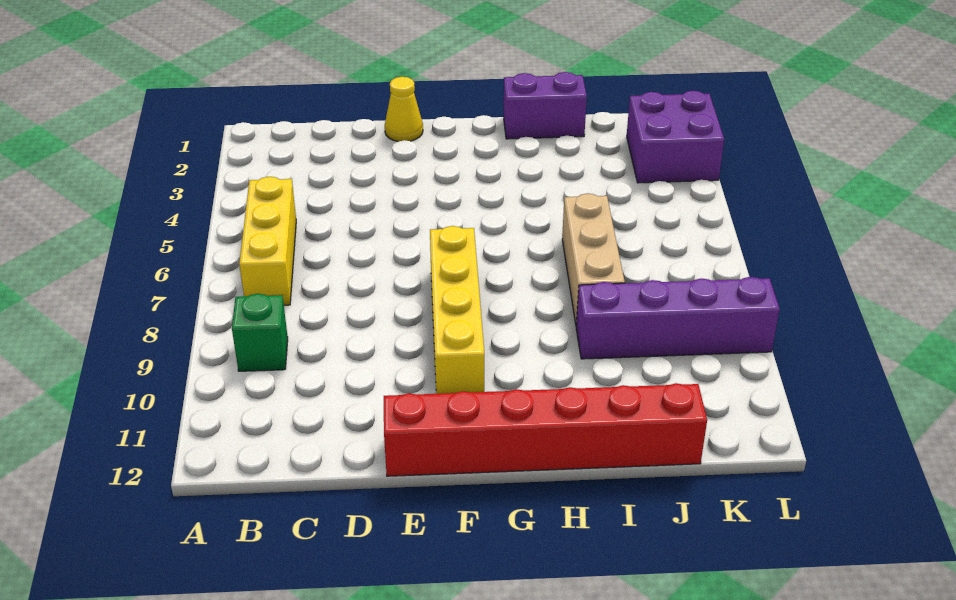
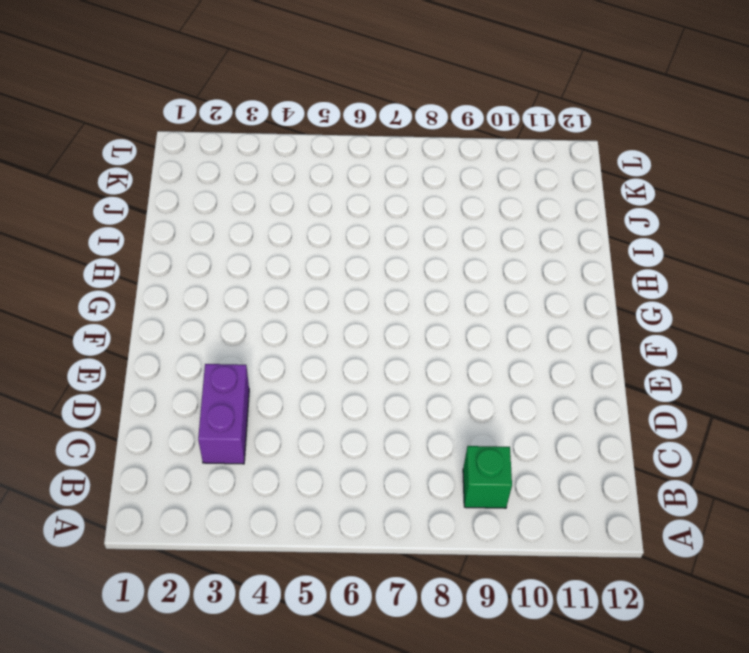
purple brick C3:D3 level 1 -> purple brick H1:I1 level 1
none -> yellow brick B5:B7 level 1
none -> yellow cone E1 level 1

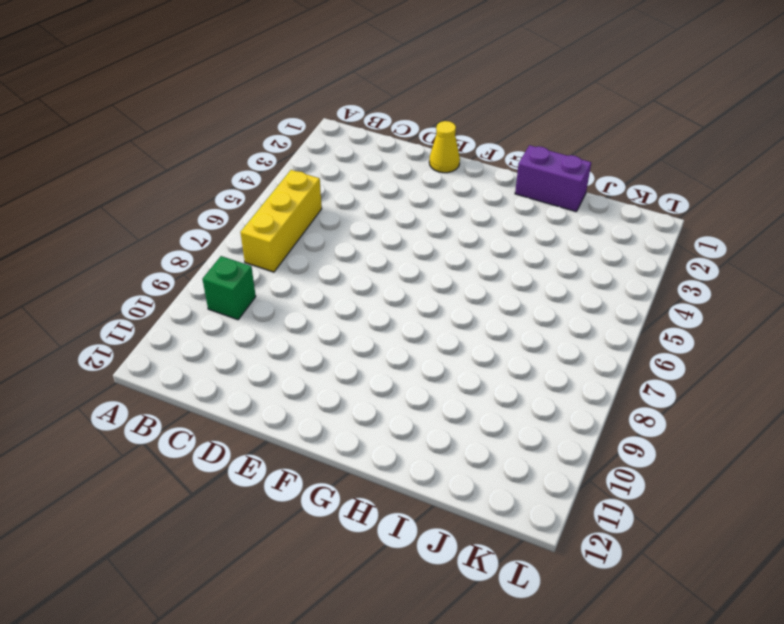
none -> red brick E12:J12 level 1
none -> yellow brick F7:F10 level 1

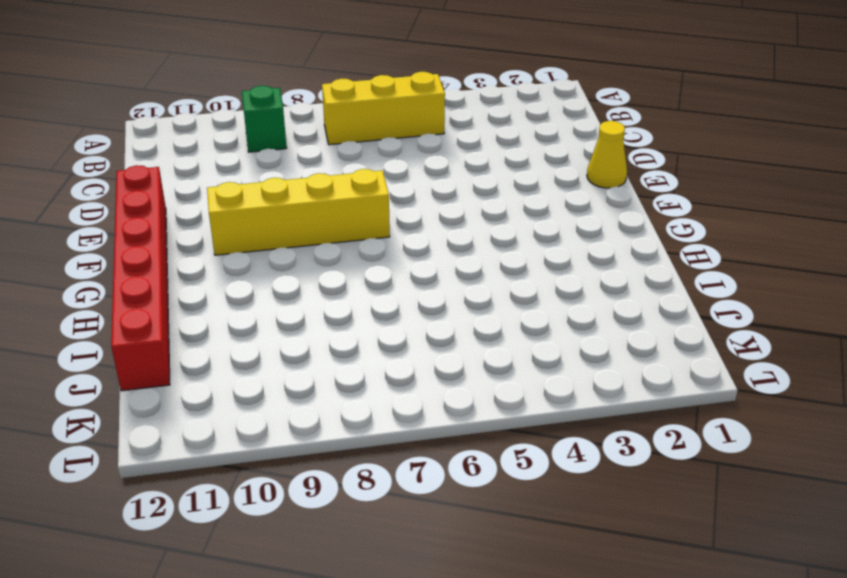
none -> purple brick H1:I1 level 1
none -> tan brick I6:I8 level 1

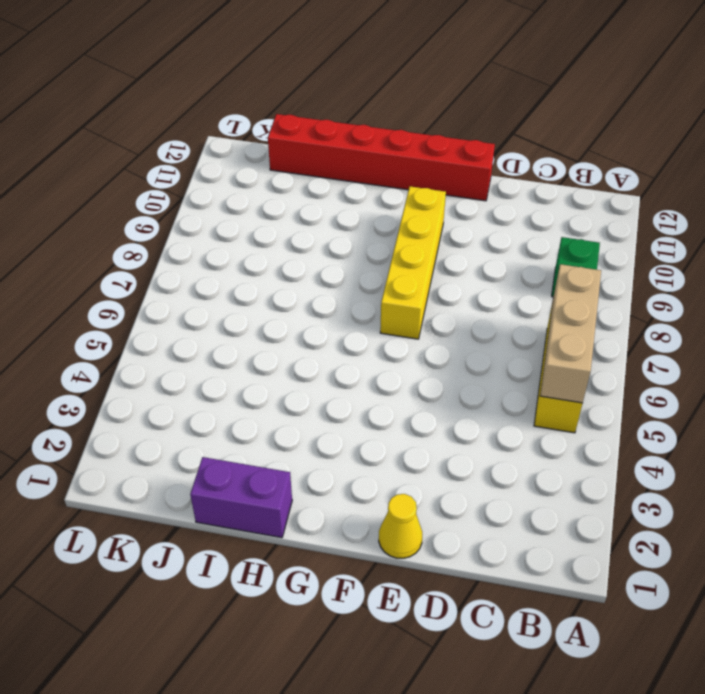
tan brick B5:B7 level 2 -> tan brick I6:I8 level 1
none -> purple brick I9:L9 level 1
none -> purple brick K2:L3 level 1

